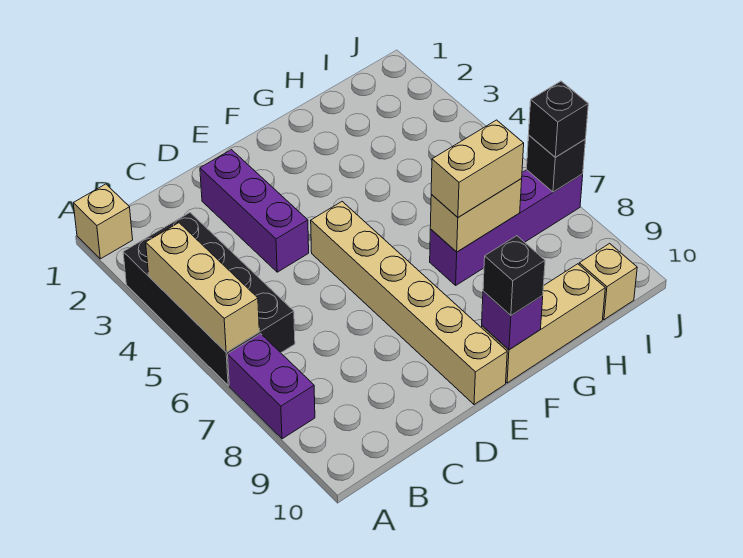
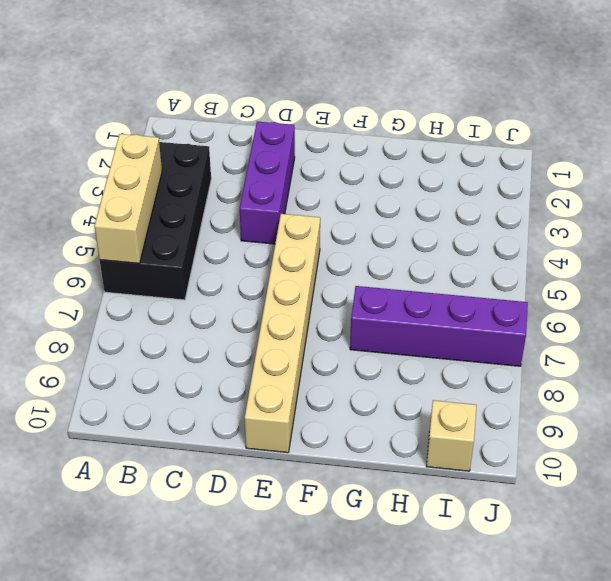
none -> tan brick A1 level 1
none -> purple brick A7:A8 level 1
none -> tan brick F10:H10 level 1

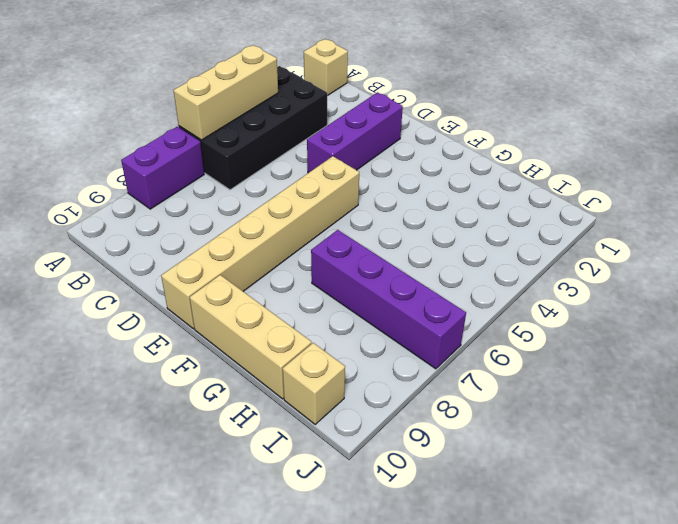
none -> purple brick F10 level 2
none -> tan brick G7:H7 level 2
none -> black brick J7 level 2

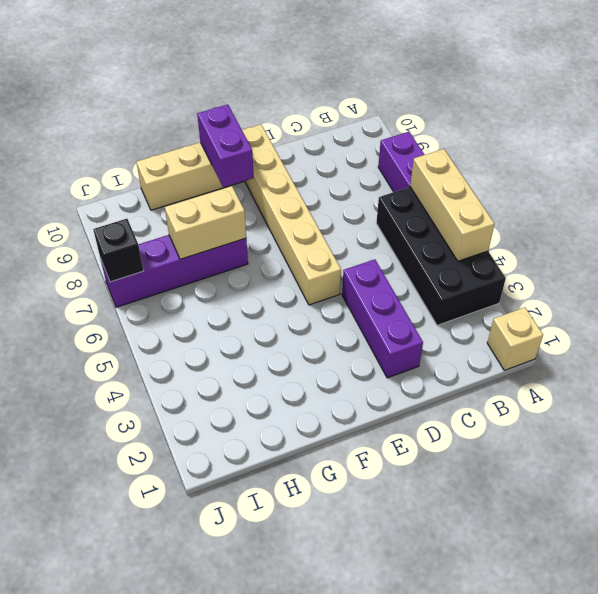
purple brick F9:F10 level 2 -> purple brick F10 level 2
none -> tan brick I10 level 1
none -> black brick F10 level 3
none -> tan brick G7:H7 level 3

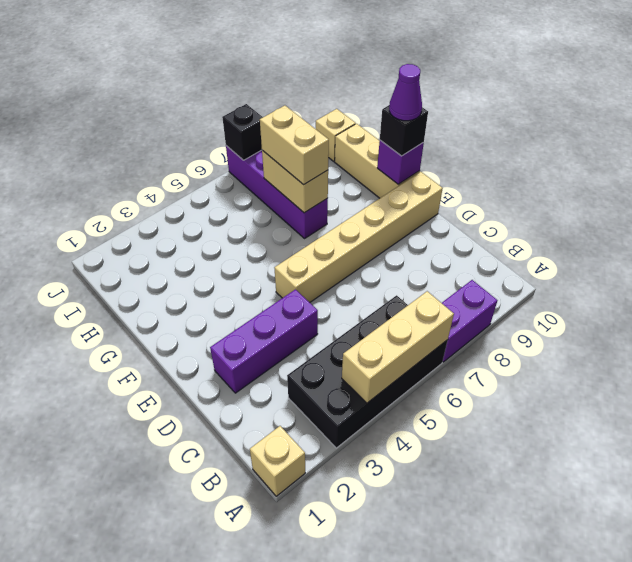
purple cone F10 level 4 -> none
none -> black brick J7 level 3

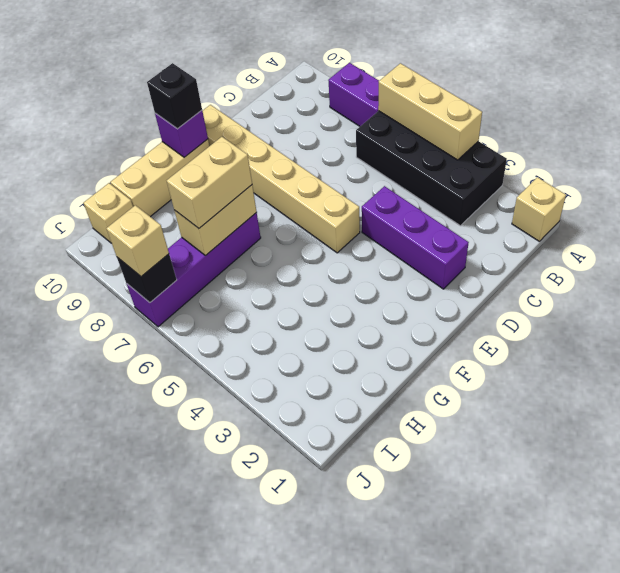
tan brick J7 level 3 -> black brick J7 level 3

